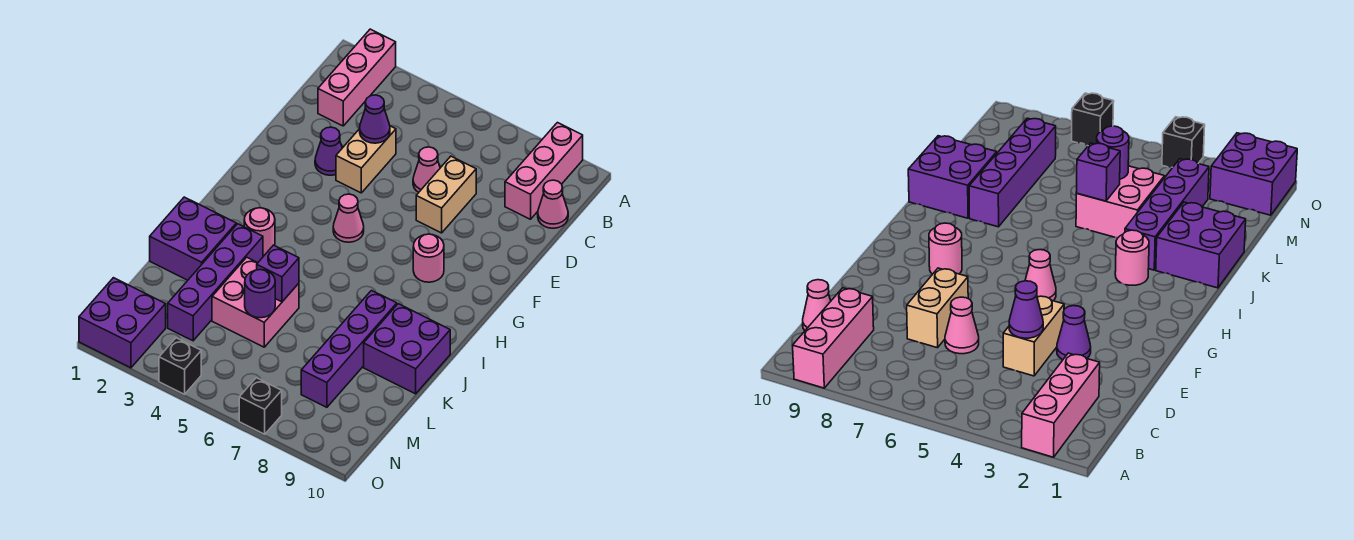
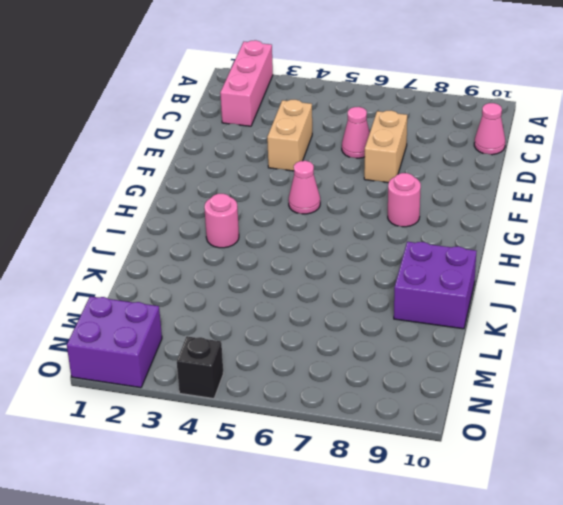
none -> pink brick A9:C9 level 1
none -> purple cone E3 level 1
none -> purple brick J1:K2 level 1

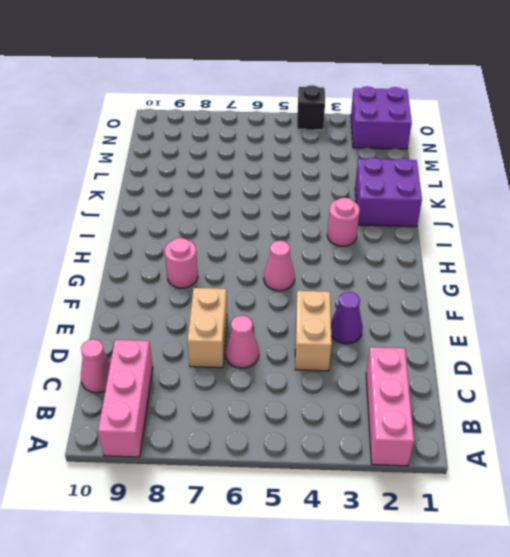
none -> purple brick J3:M3 level 1
none -> purple brick J8:M8 level 1
none -> purple brick J9:K10 level 1

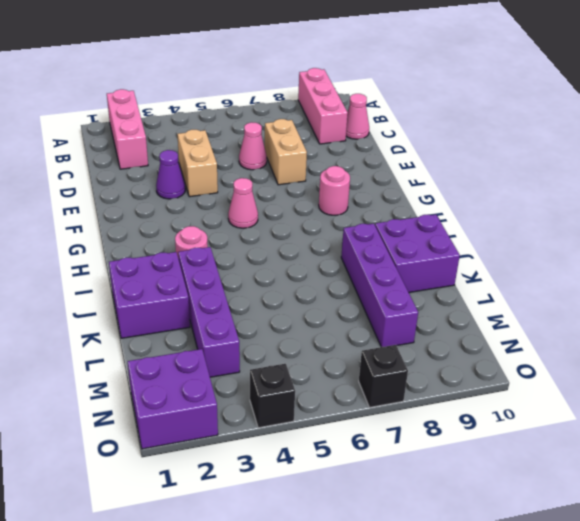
none -> pink brick K4:L5 level 1
none -> purple cone D4 level 2
none -> purple brick K5 level 2

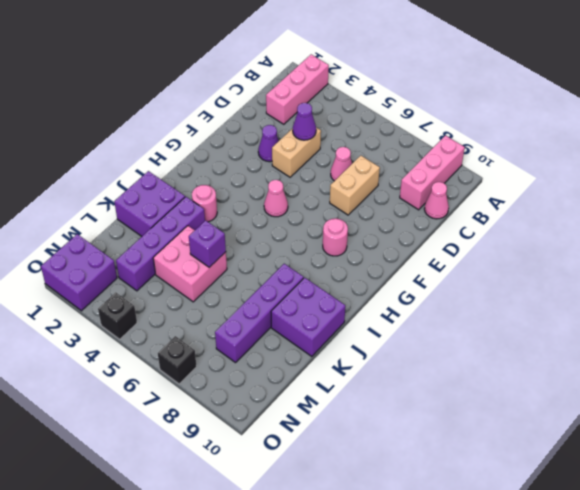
none -> purple round brick L5 level 2

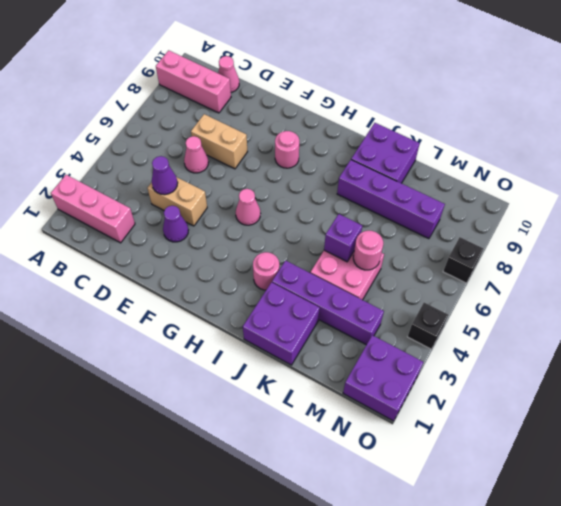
pink round brick L5 level 2 -> purple round brick L5 level 2

